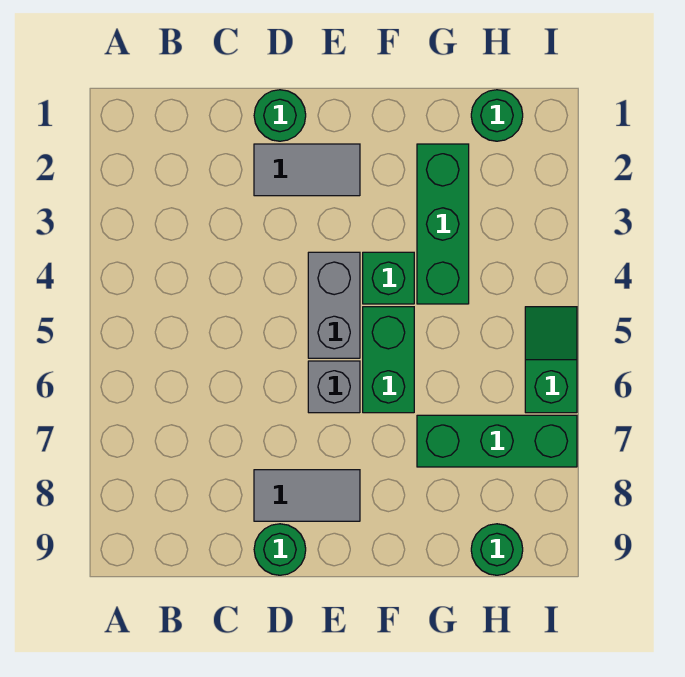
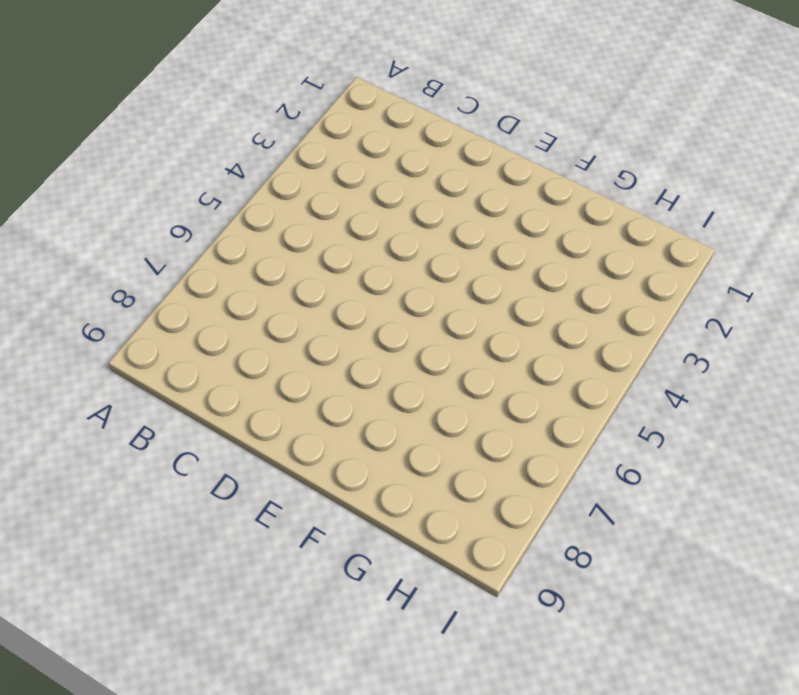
none -> green round brick D1 level 1
none -> grey tile D2:E2 level 1
none -> grey tile D8:E8 level 1

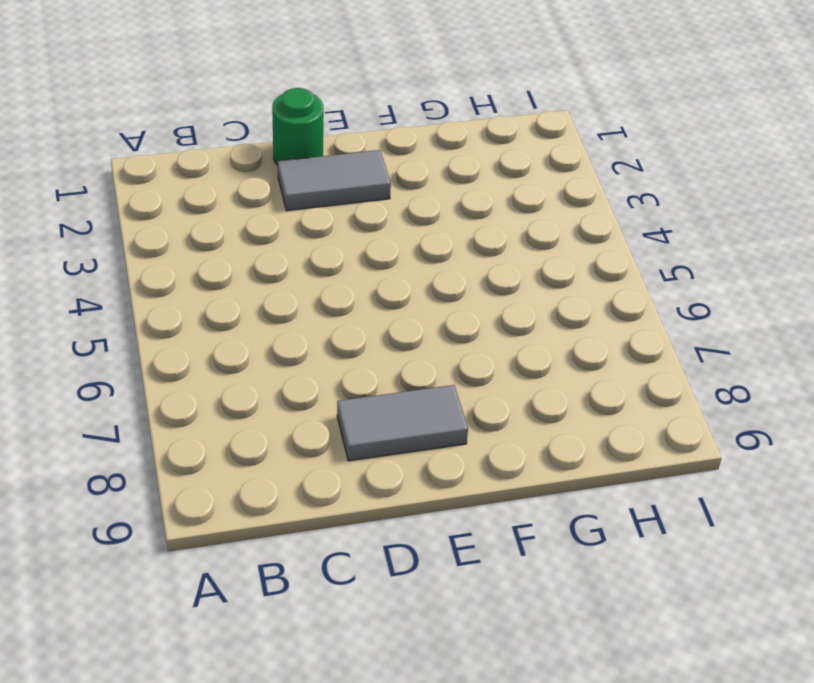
none -> green round brick D9 level 1
none -> grey brick E4:E5 level 1
none -> grey brick E6 level 1

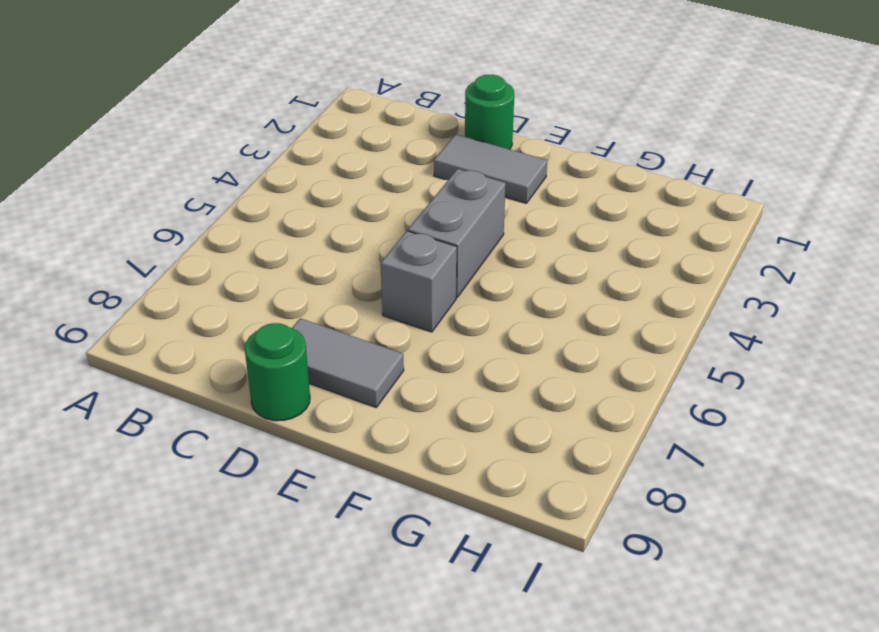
none -> green brick F4 level 1
none -> green brick F5:F6 level 1
none -> green brick G2:G4 level 1

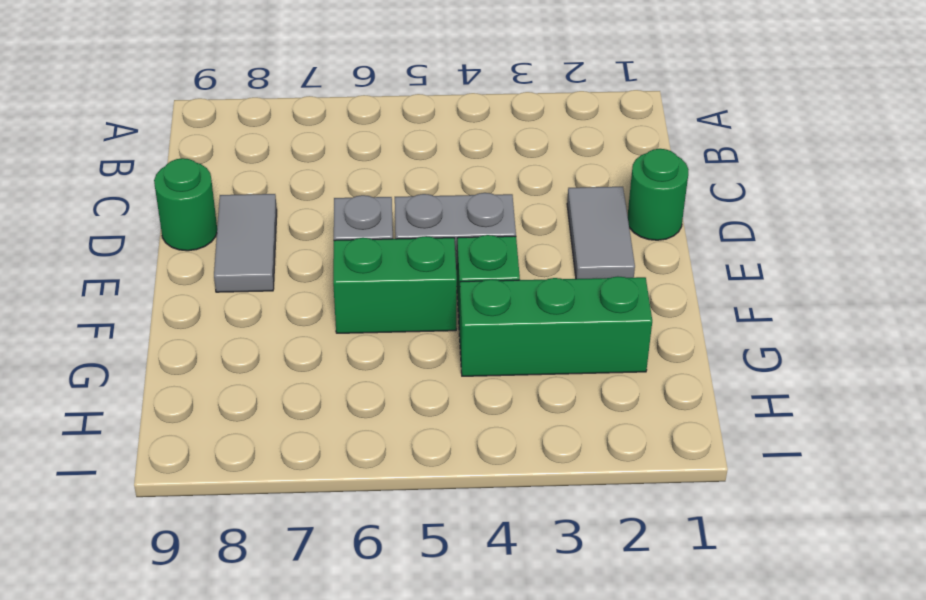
none -> green brick G7:I7 level 1
none -> green round brick H1 level 1
none -> green round brick H9 level 1

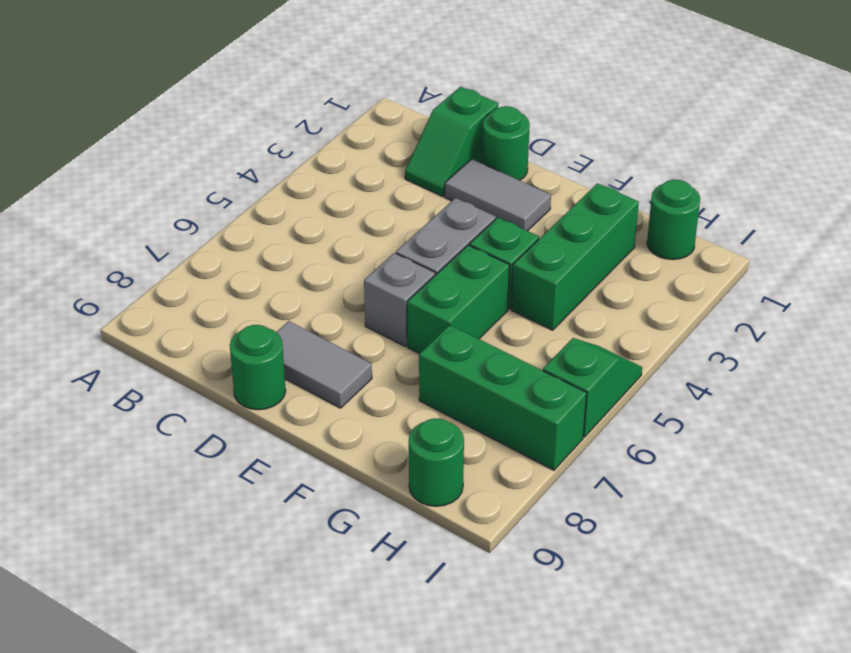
green slope C1:C2 level 1 top 1 -> none

